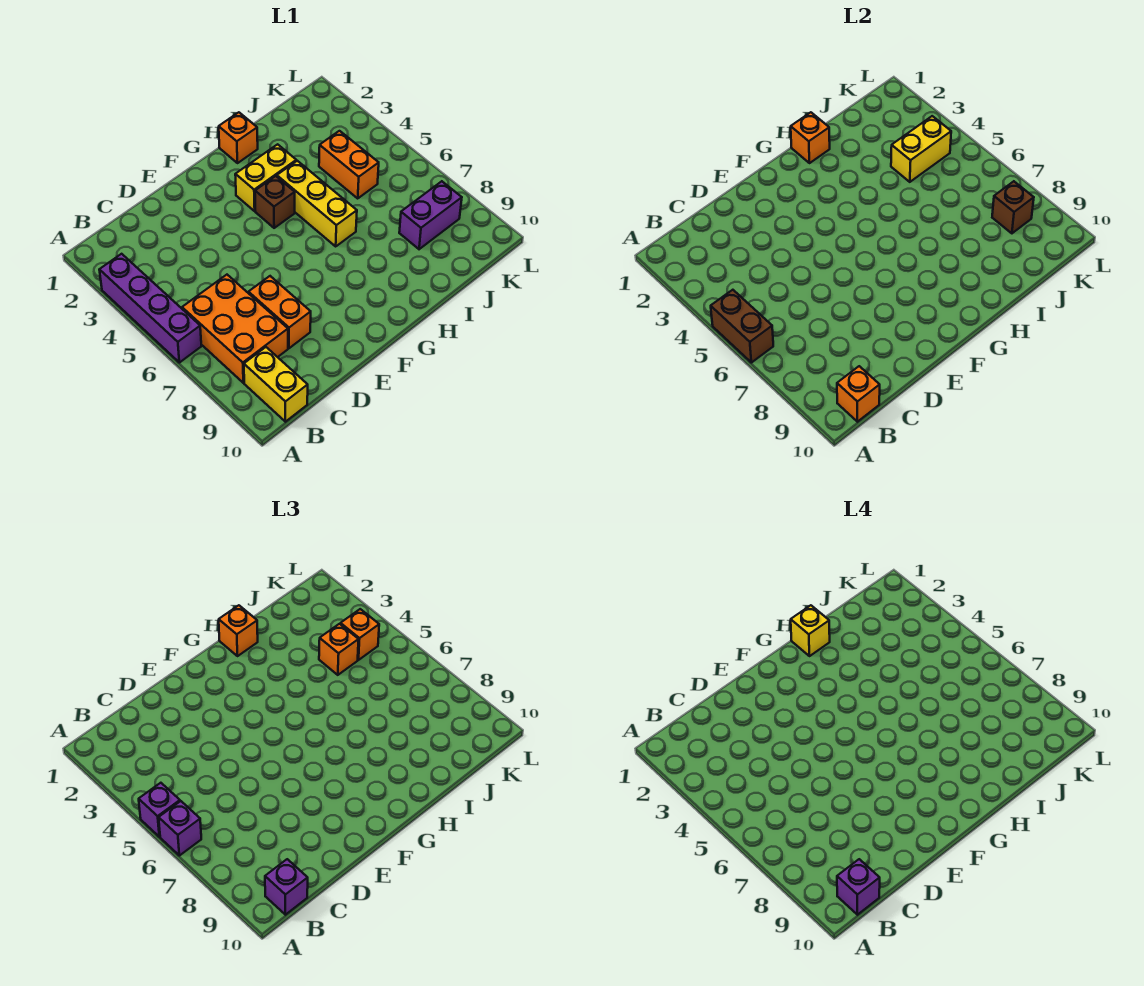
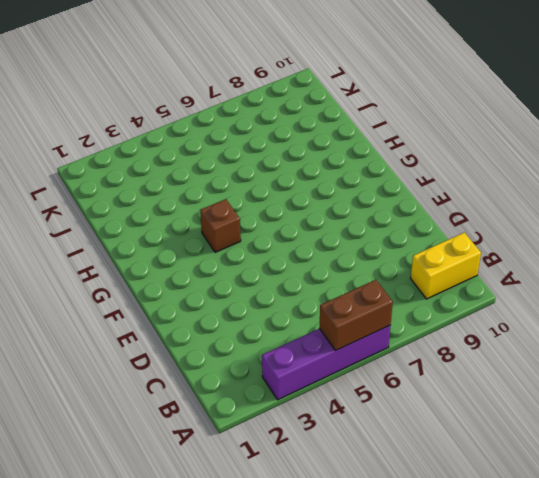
none -> orange brick B6:C8 level 1
none -> orange brick D7:D8 level 1
none -> yellow brick G3:H3 level 1

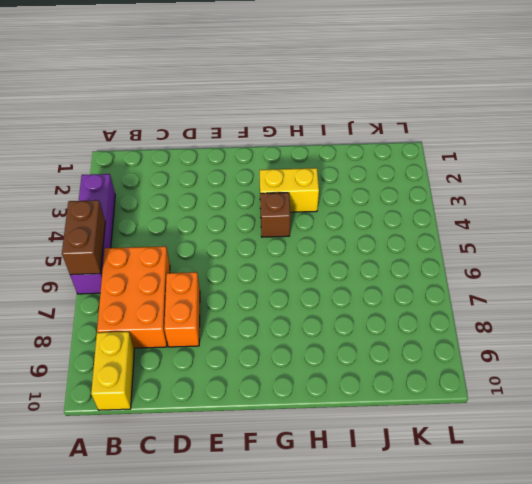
none -> orange brick H1 level 1
none -> yellow brick H4:H6 level 1
none -> orange brick J4:J5 level 1

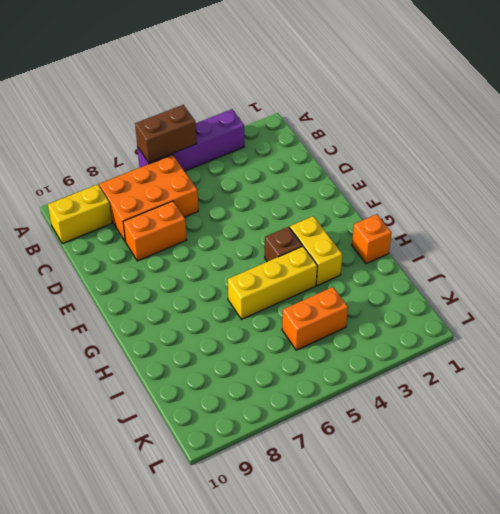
none -> purple brick J8:K8 level 1
none -> orange brick B10 level 2
none -> orange brick H1 level 2

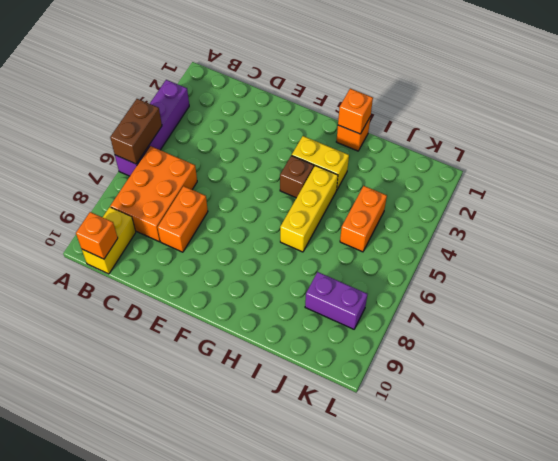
none -> yellow brick J4:K4 level 2
none -> brown brick K8 level 2
none -> purple brick A5 level 3

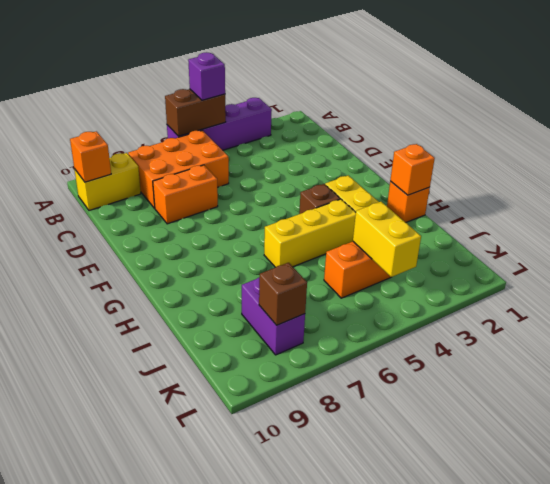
none -> purple brick A6 level 3
none -> purple brick B10 level 3
none -> orange brick H1 level 3

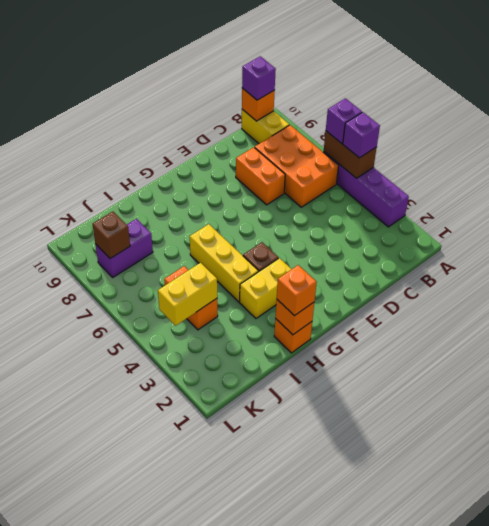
none -> orange brick J4 level 3
none -> orange brick K4 level 3
none -> purple brick B10 level 4

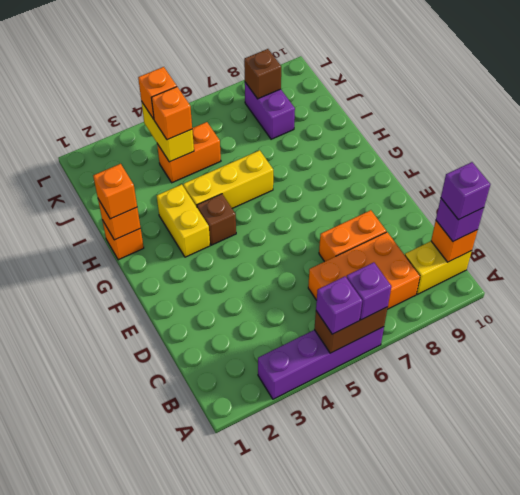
none -> yellow brick H1 level 4

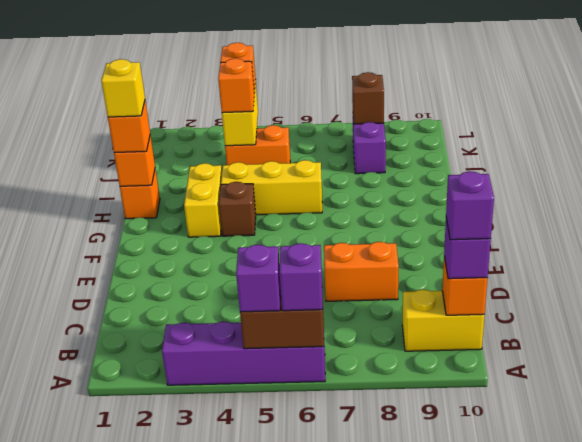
none -> orange brick B6:C8 level 1

